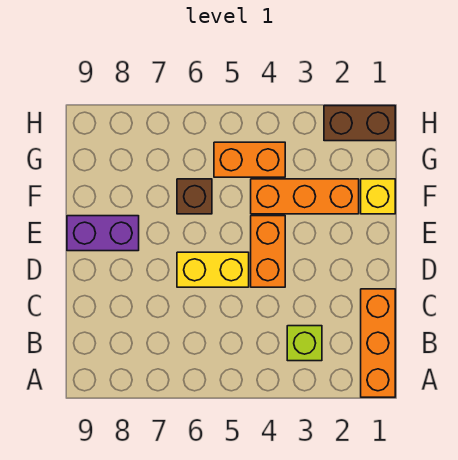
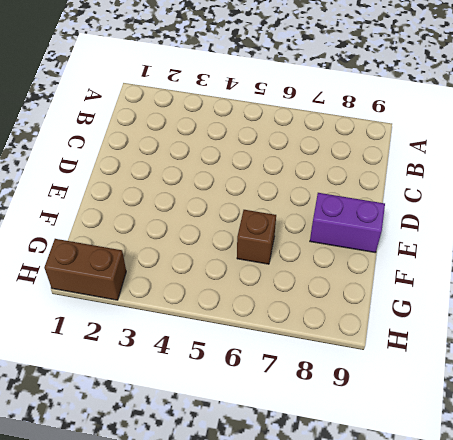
none -> orange brick A1:C1 level 1
none -> lime brick B3 level 1

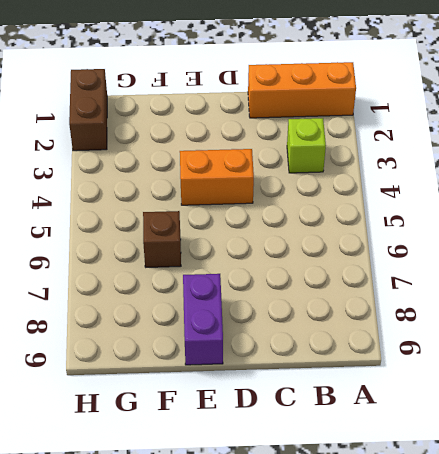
none -> yellow brick D5:D6 level 1
none -> yellow brick F1 level 1

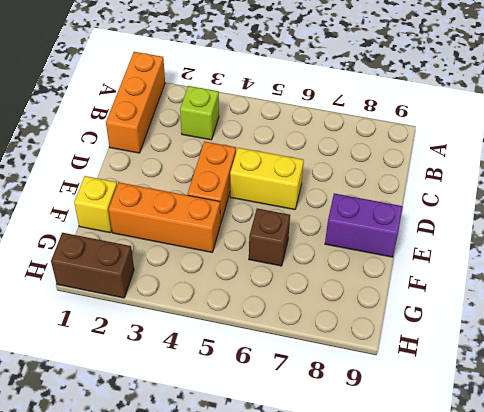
none -> orange brick G4:G5 level 1

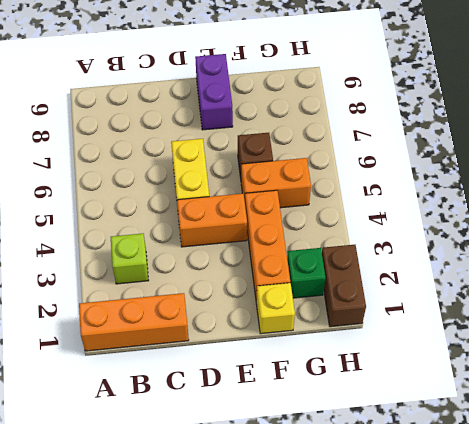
orange brick F5:G5 level 1 -> orange brick G4:G5 level 1
green brick G2 level 1 -> none

